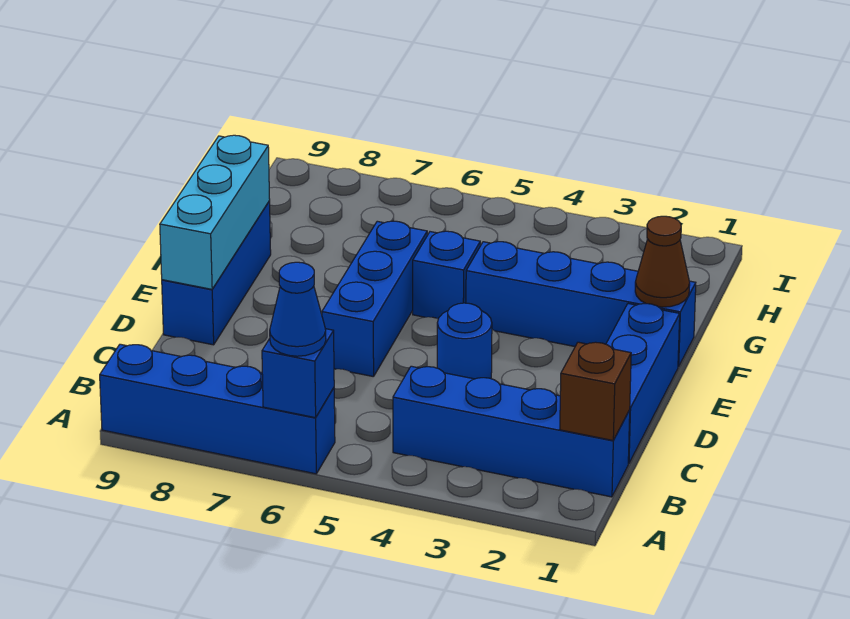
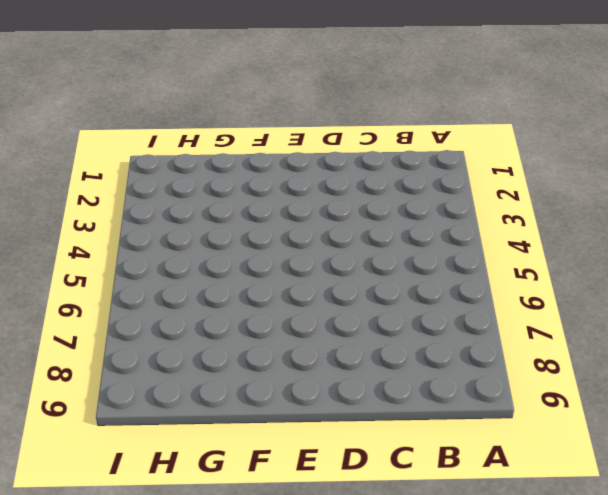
none -> blue brick A6:A9 level 1
none -> blue brick B1:B4 level 1
none -> blue brick C1:E1 level 1

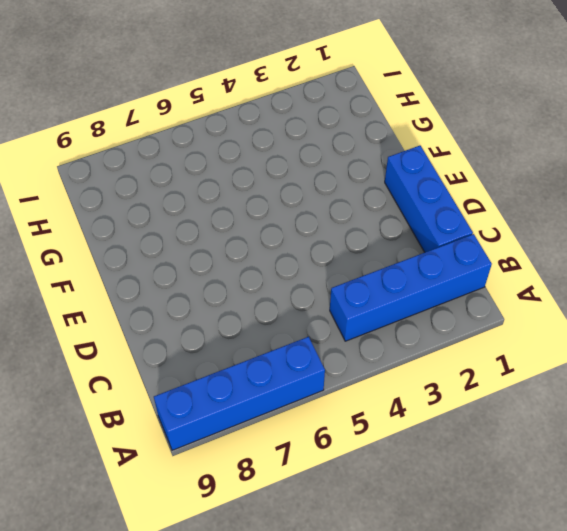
none -> blue round brick D4 level 1
none -> blue brick D6:F6 level 1
none -> blue brick D9:F9 level 1

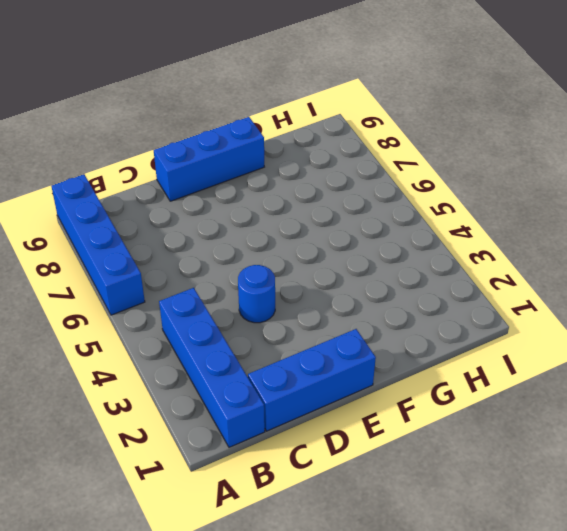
none -> blue brick D6:F6 level 1
none -> blue brick F1:F4 level 1
none -> blue brick F5 level 1

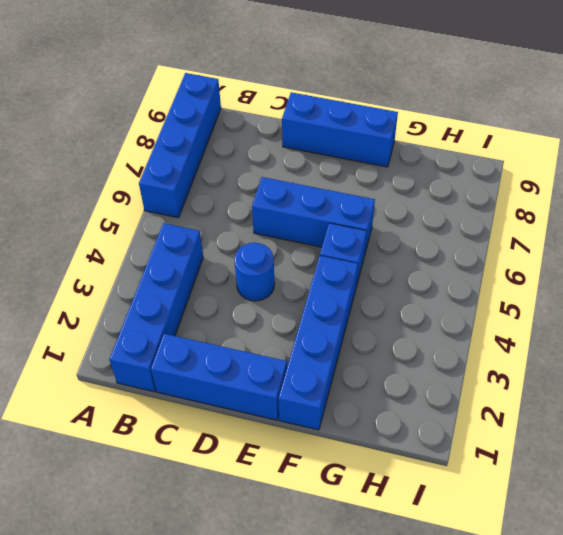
none -> blue brick A6 level 2
none -> brown brick B1 level 2
none -> cyan brick D9:F9 level 2

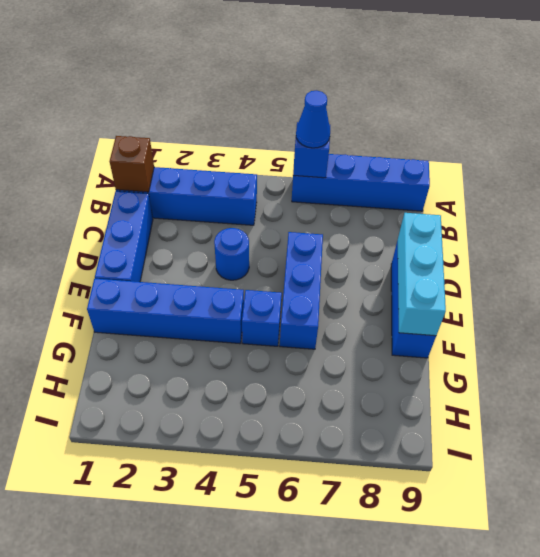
none -> brown cone F1 level 2

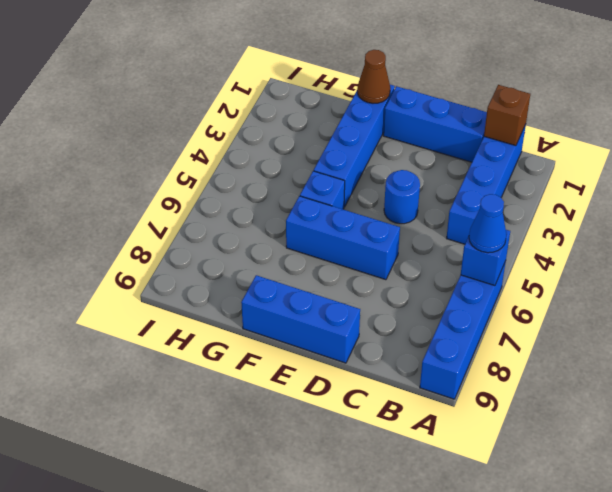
none -> cyan brick D9:F9 level 2

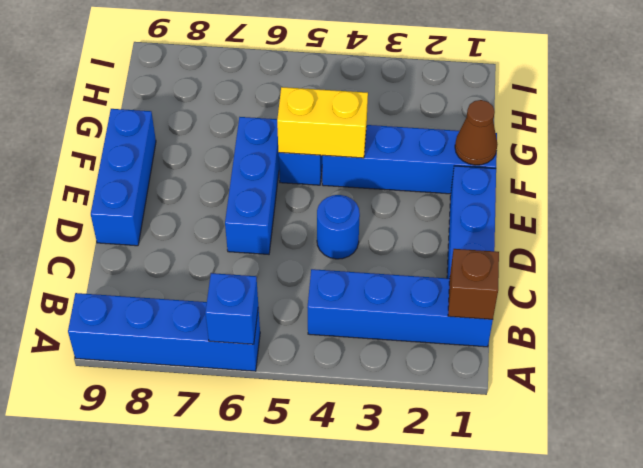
yellow brick F4:F5 level 2 -> none
none -> cyan brick D9:F9 level 2
none -> blue cone A6 level 3

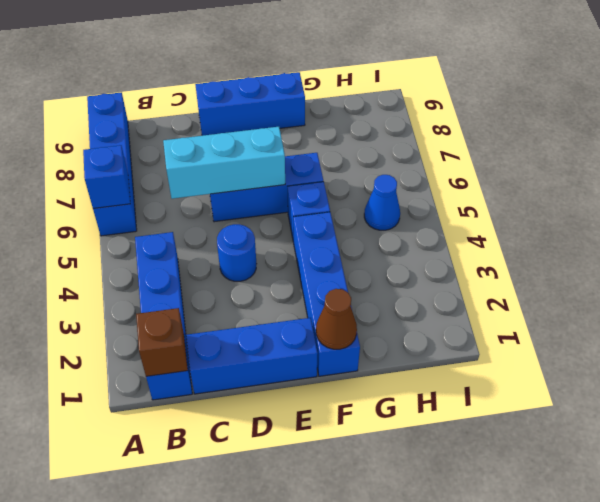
cyan brick C6:E6 level 2 -> cyan brick D9:F9 level 2
blue cone H5 level 1 -> blue cone A6 level 3

